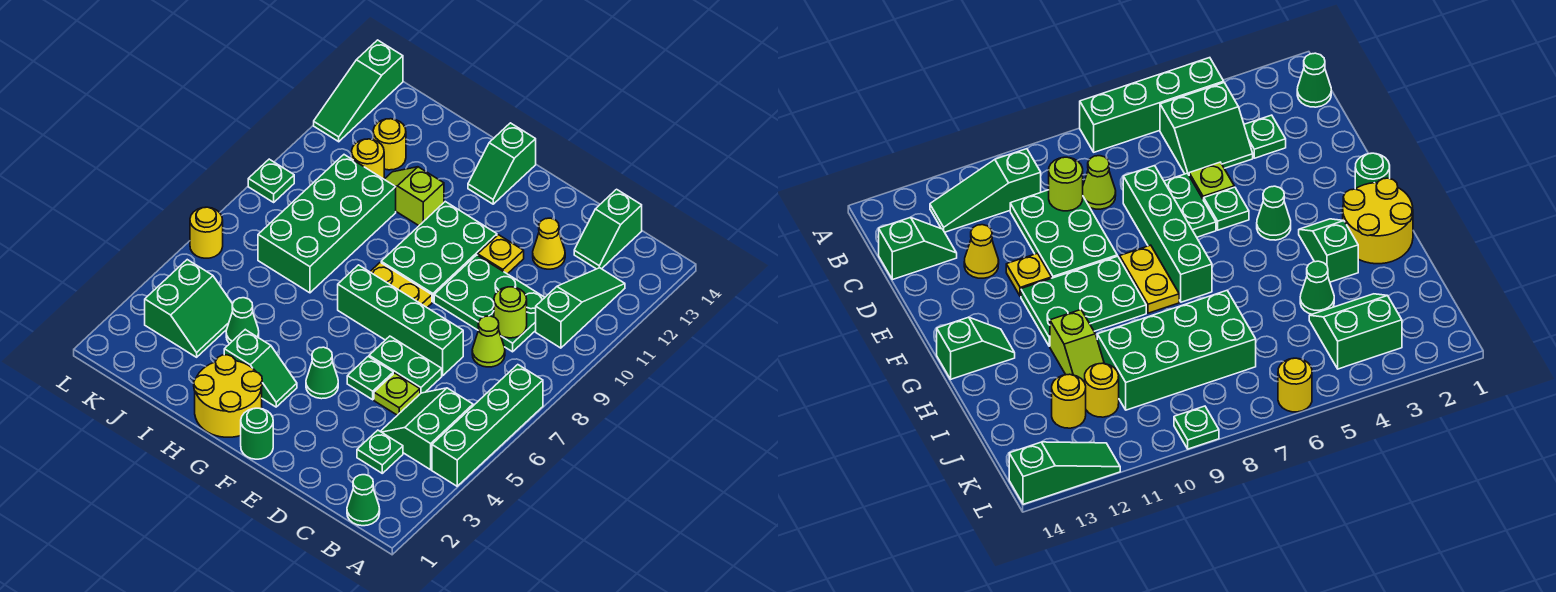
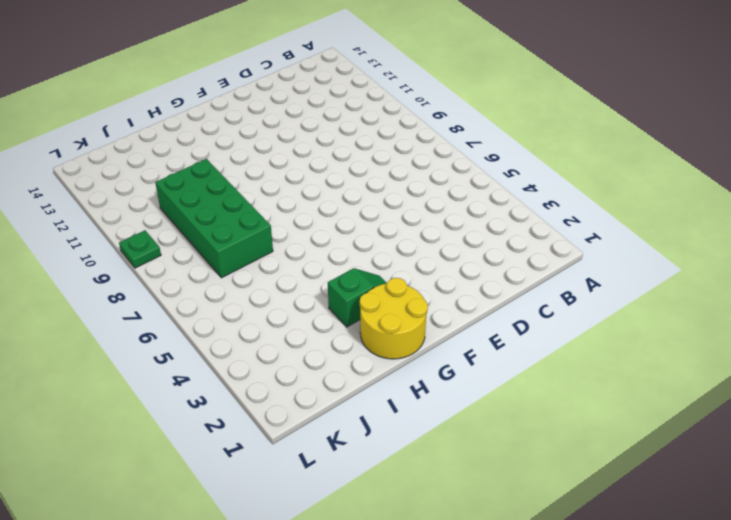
none -> green brick A4:A7 level 1
none -> green cone B1 level 1
none -> green slope B4:C5 level 1 top B
none -> green slope B10:B12 level 1 top 10

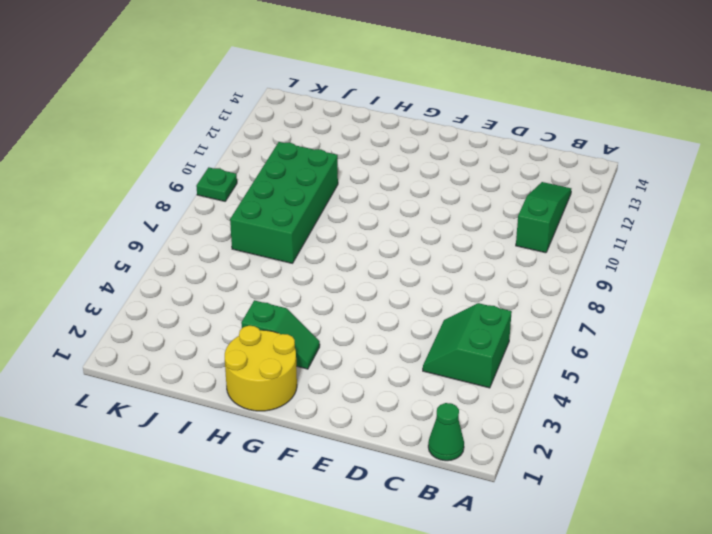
none -> green brick A4:A7 level 1
none -> green plate C3 level 1
none -> lime cone C8 level 1
none -> green plate C9:E10 level 1

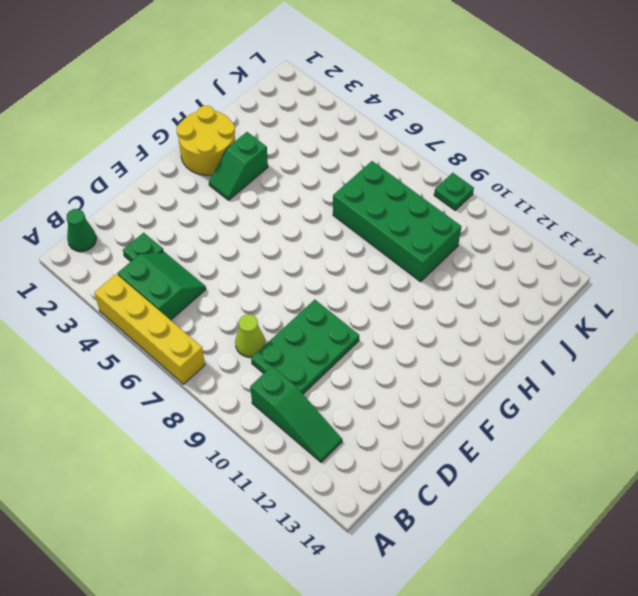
yellow brick A4:A7 level 1 -> green brick A4:A7 level 1
none -> green slope C13:C14 level 1 top 14
none -> lime plate D5 level 1
none -> green plate D6:E6 level 1
none -> green brick D7:G7 level 1

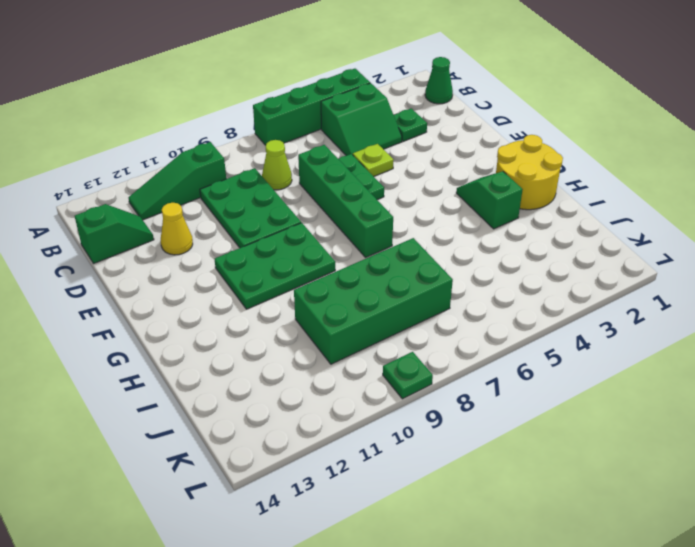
none -> green plate E5 level 1
none -> yellow plate E11 level 1
none -> green round brick F1 level 1
none -> green cone F4 level 1

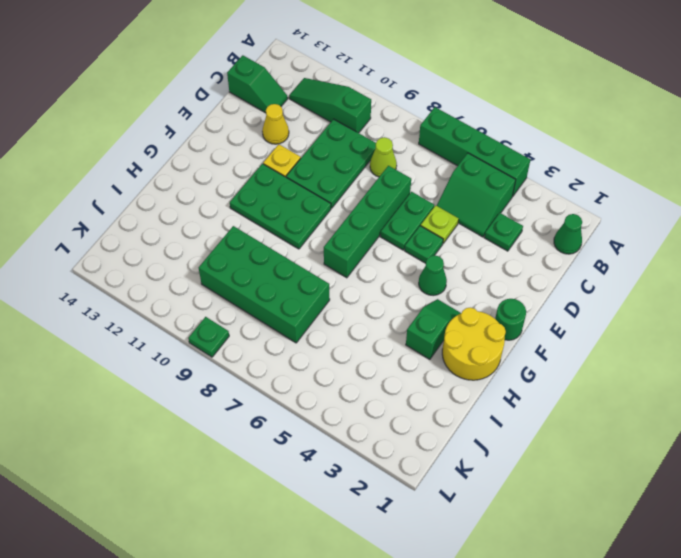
none -> yellow plate F8:G8 level 1
none -> green slope G13:G14 level 1 top 14
none -> lime slope H11:I11 level 1 top H
none -> green cone I4 level 1

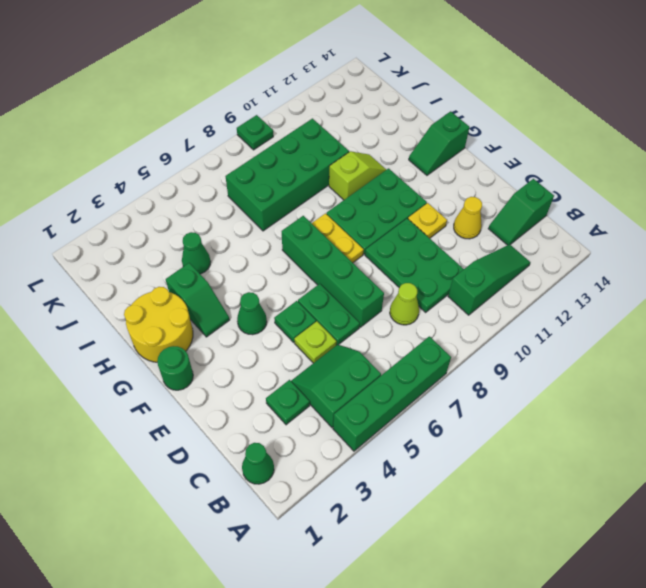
lime slope H10:H11 level 1 top 10 -> lime slope H11:I11 level 1 top H
none -> green slope J3:K4 level 1 top K
none -> yellow round brick J11 level 1
none -> yellow round brick J12 level 1
none -> yellow round brick L6 level 1

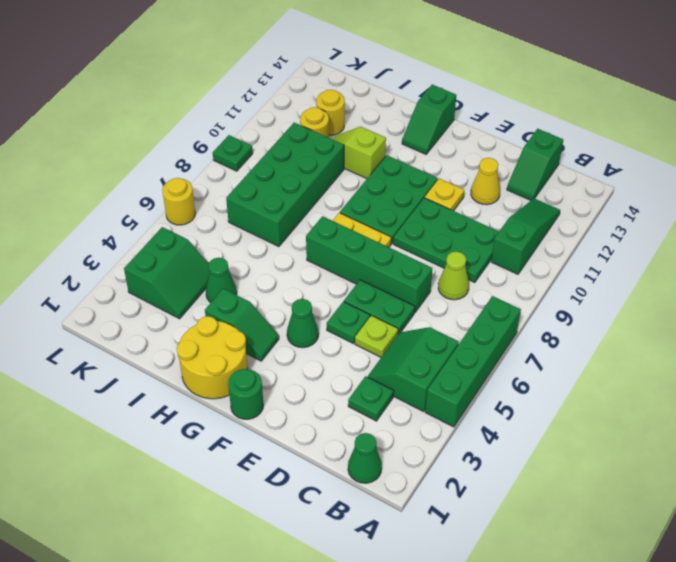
none -> green slope L12:L14 level 1 top 14
none -> lime round brick C9 level 2

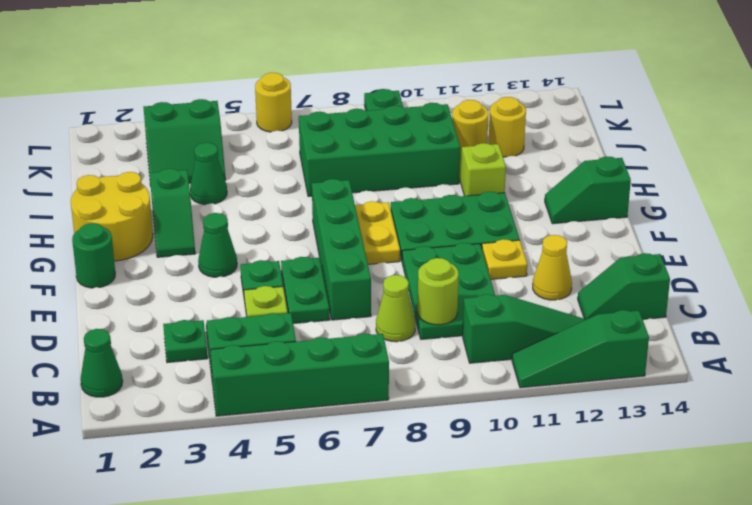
green slope A11:A13 level 1 top 13 -> green slope L12:L14 level 1 top 14

